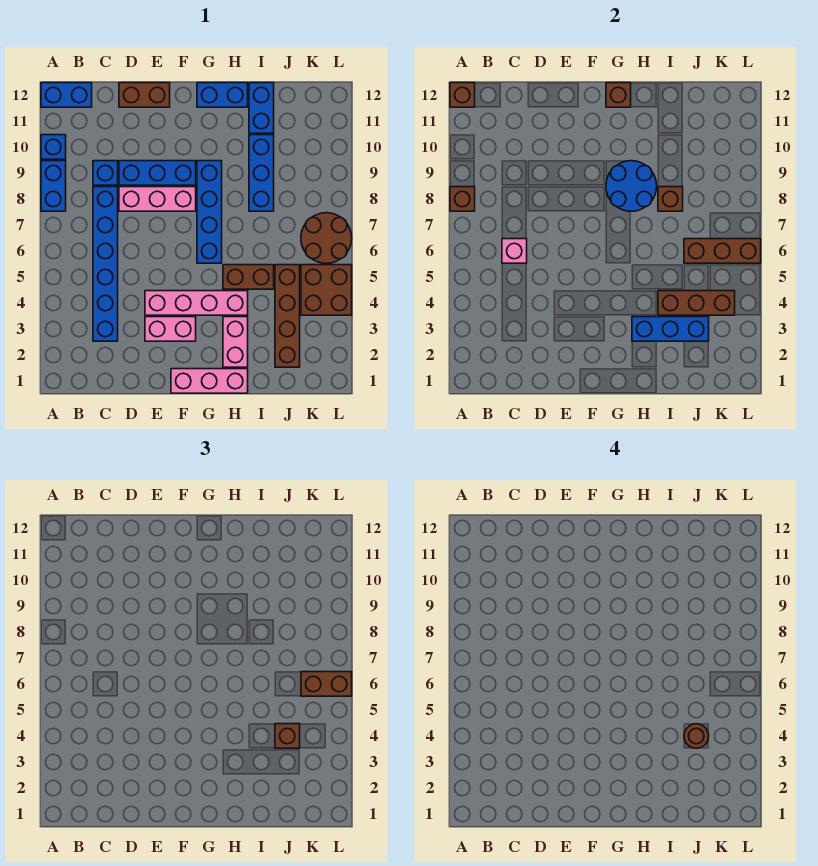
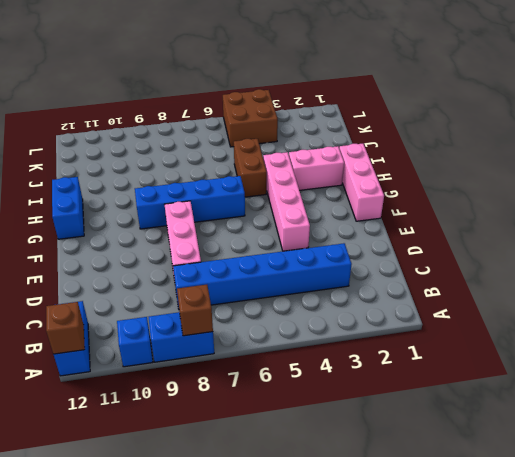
none -> blue brick C9 level 1
none -> blue brick D9:F9 level 1
none -> brown brick D12:E12 level 1
none -> pink brick E3:F3 level 1

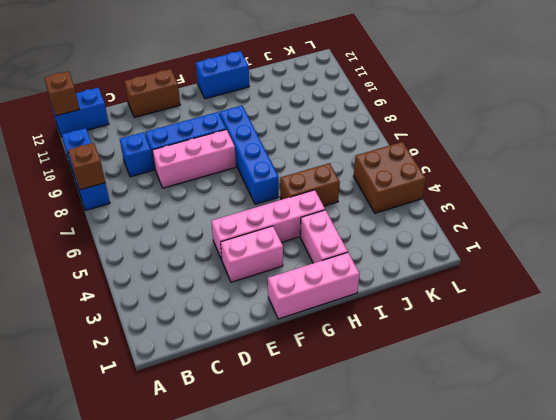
none -> blue brick C3:C8 level 1
none -> blue brick I8:I10 level 1
none -> blue brick I11:I12 level 1
none -> brown brick J2:J5 level 1

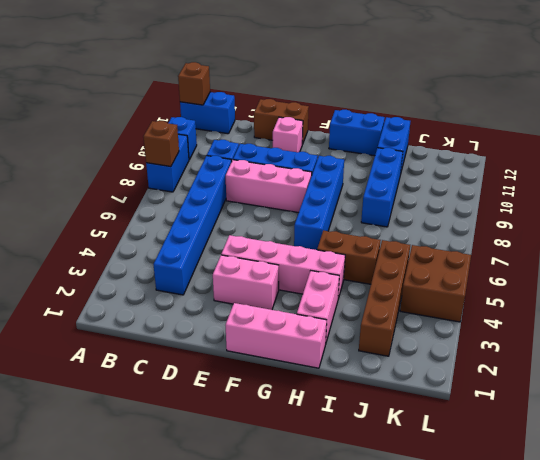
pink brick E11 level 1 -> pink brick C6 level 2
none -> brown round brick K6:L7 level 1
none -> blue round brick G8:H9 level 2
none -> brown brick G12 level 2
none -> blue brick H3:J3 level 2

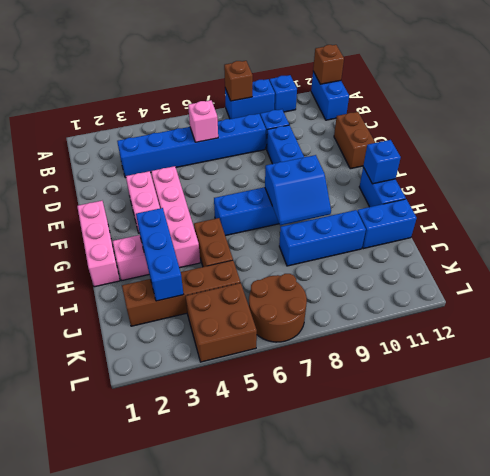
blue slope G8:H9 level 2 top G -> blue round brick G8:H9 level 2
blue brick G12 level 2 -> brown brick G12 level 2
none -> pink brick D8:F8 level 1
none -> brown brick I4:K4 level 2
none -> brown brick I8 level 2
none -> brown brick J6:L6 level 2

